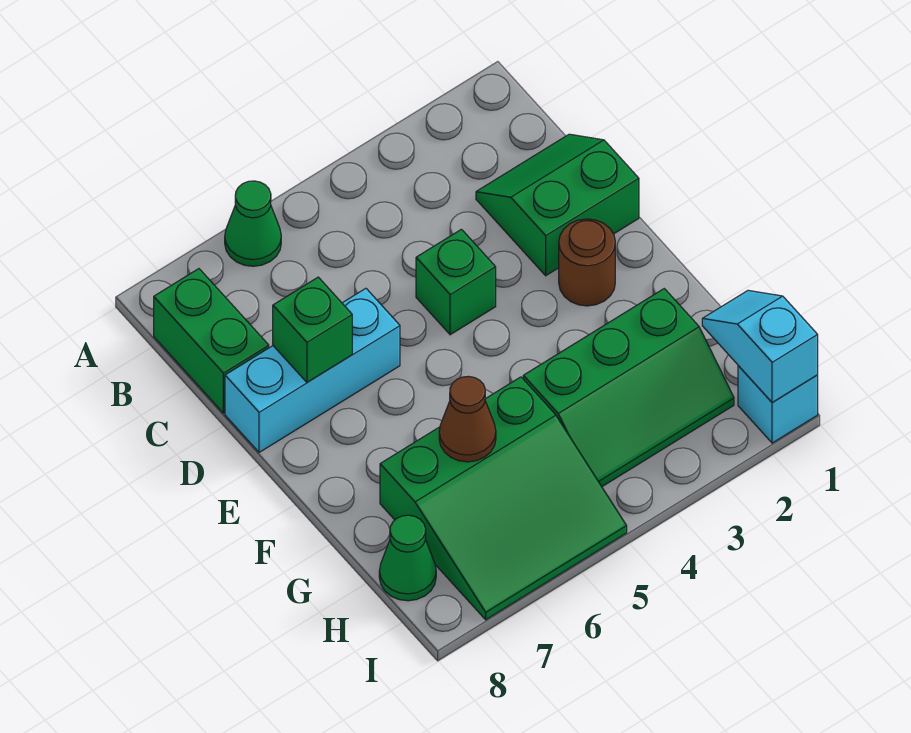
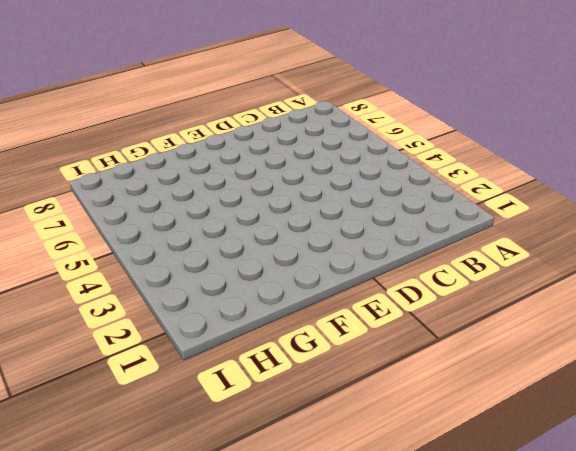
none -> green cone A6 level 1
none -> green brick B8:C8 level 1
none -> green slope C1:D2 level 1 top D

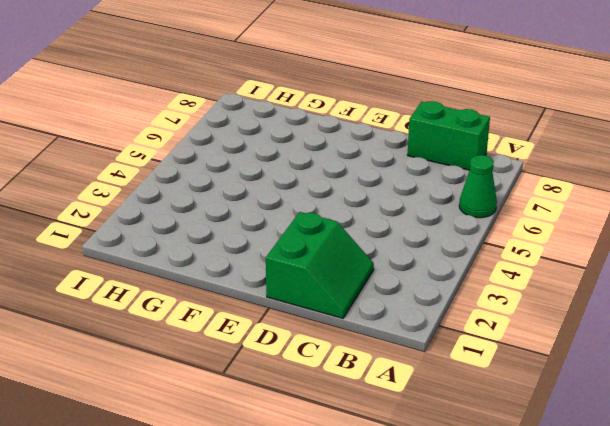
none -> green brick D4 level 1
none -> cyan brick D6:D8 level 1
none -> brown round brick E2 level 1

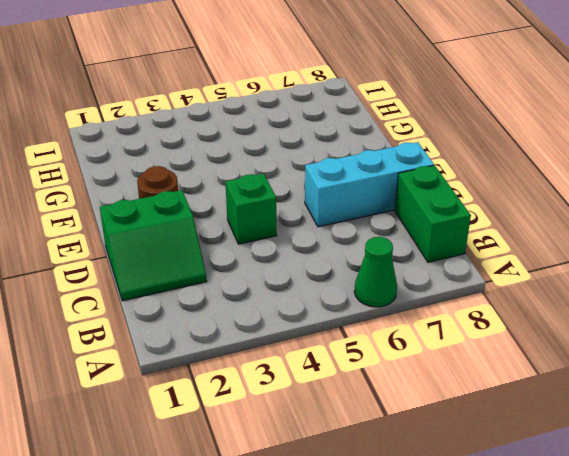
none -> green slope G2:H4 level 1 top G
none -> green slope G5:I7 level 1 top G
none -> green cone H8 level 1

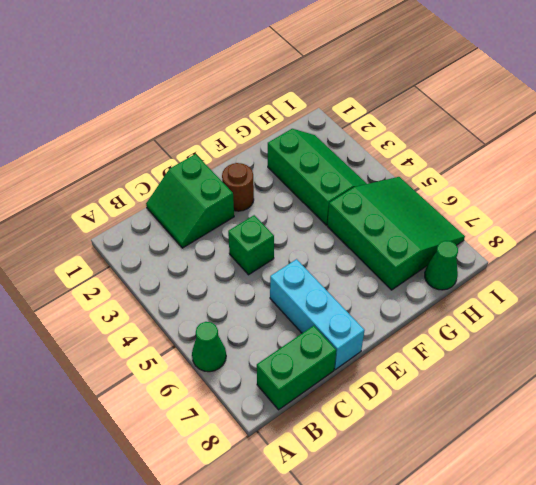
none -> cyan brick I1 level 1
none -> green brick D7 level 2
none -> brown cone G6 level 2

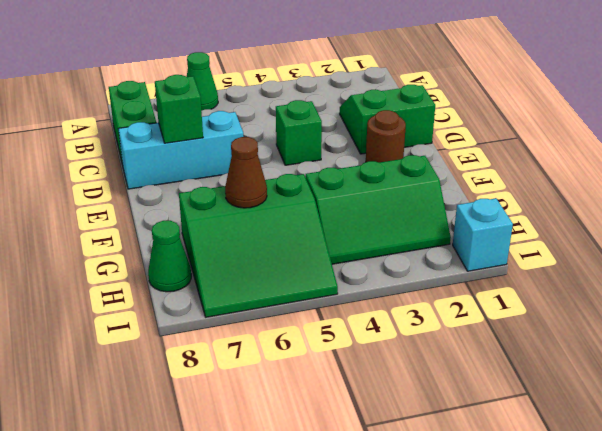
none -> cyan slope H1:I1 level 2 top I

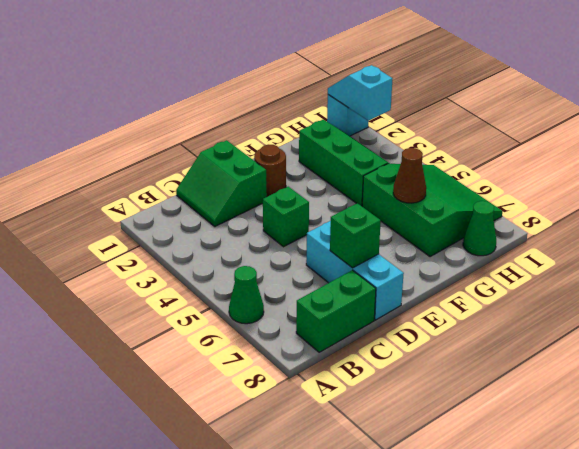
cyan slope I1:I2 level 2 top 2 -> cyan slope H1:I1 level 2 top I

